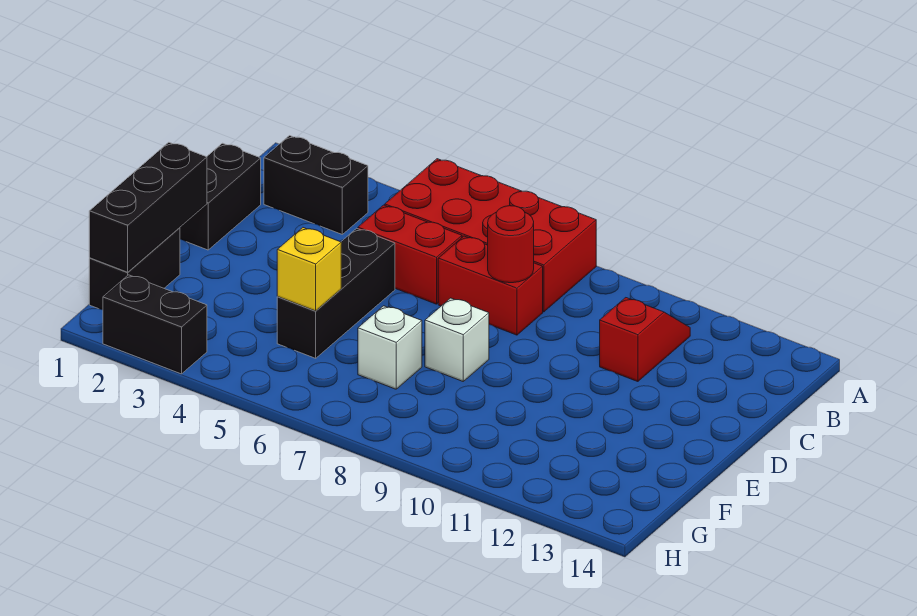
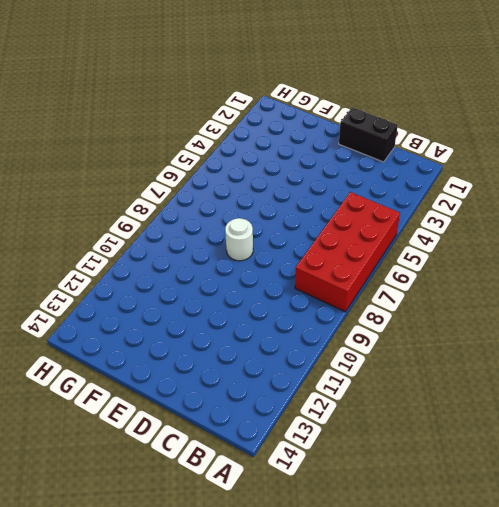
white round brick E8 level 1 -> white brick E8 level 1
none -> black brick B2:B3 level 1
none -> red slope B11:C11 level 1 top C
none -> red brick C5:C6 level 1

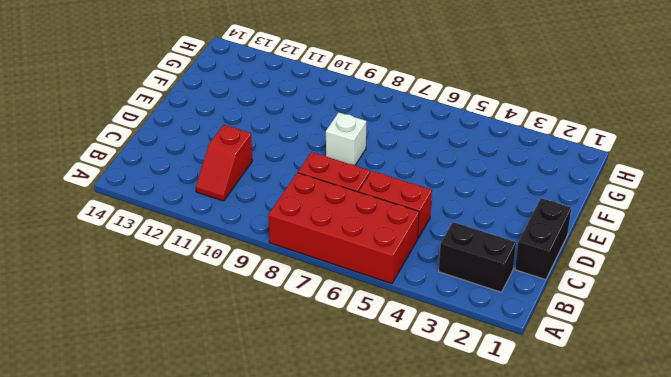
none -> black brick D5:F5 level 1
none -> black brick F1:G1 level 1
none -> white brick F7 level 1

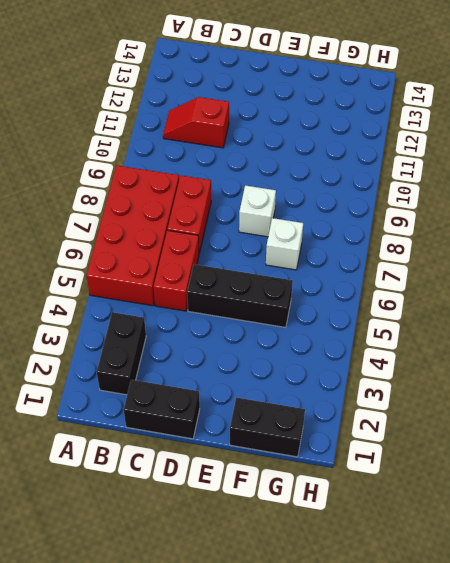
none -> black brick H2:H3 level 1
none -> red round brick C8 level 2
none -> black brick E1:G1 level 2

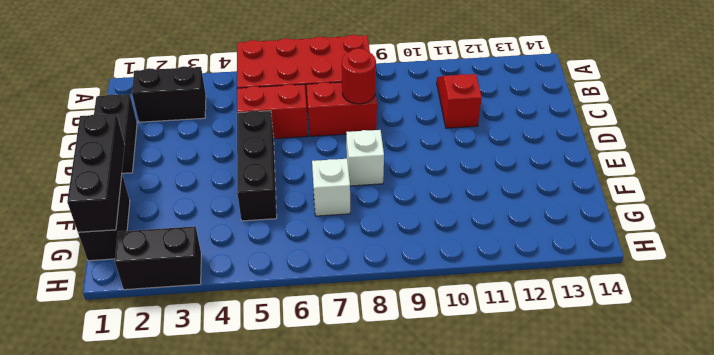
none -> yellow brick F5 level 2

